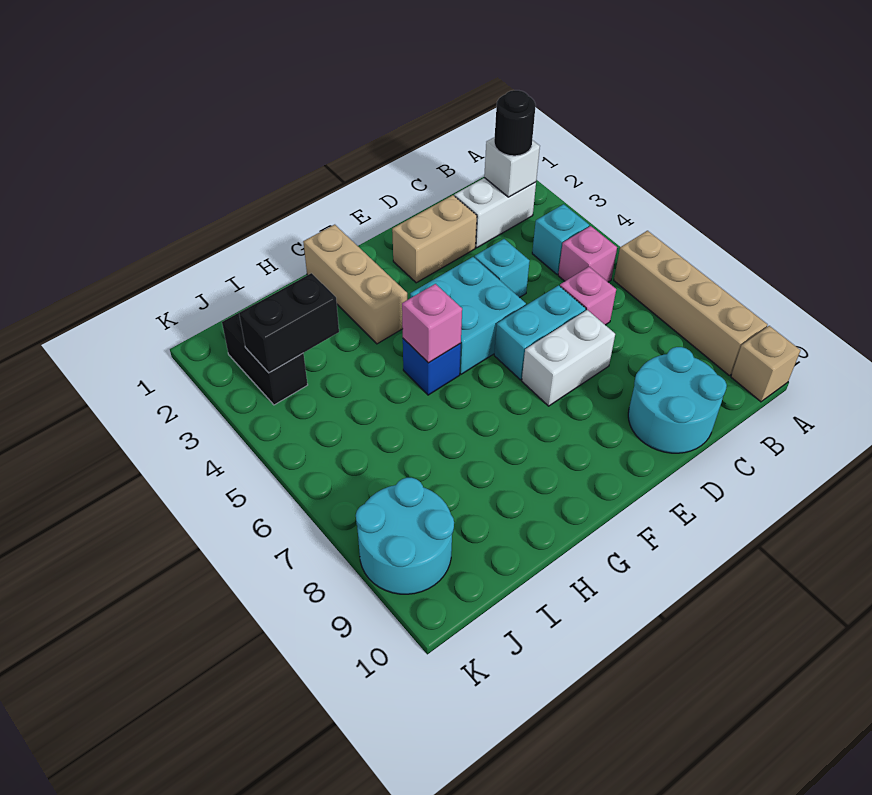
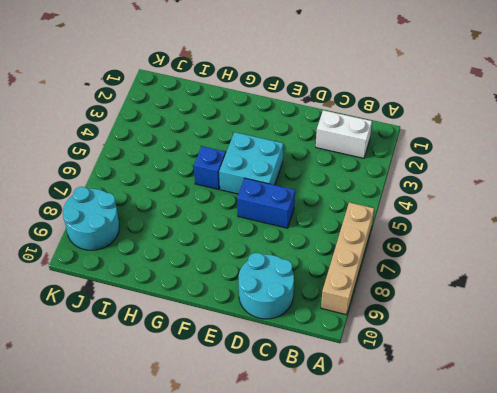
blue brick D6:E6 level 1 -> cyan brick D6:E6 level 1
none -> tan brick A10 level 1
none -> cyan brick B4 level 1
none -> pink brick B5 level 1

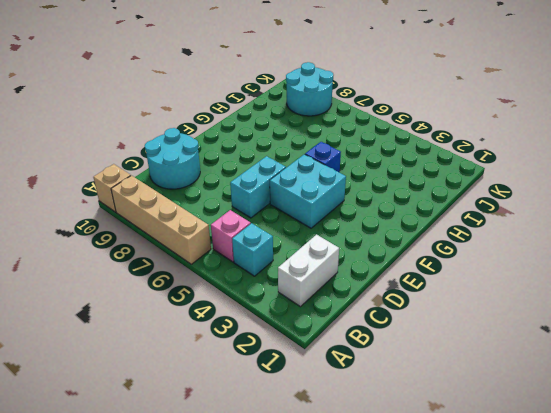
none -> pink brick C6 level 1
none -> tan brick D2:E2 level 1
none -> cyan brick D4 level 1

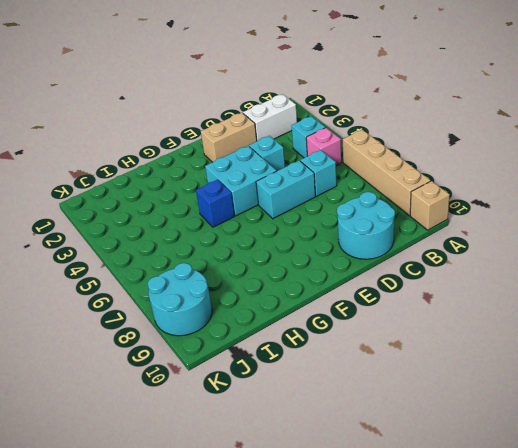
cyan brick C6 level 1 -> pink brick C6 level 1
none -> white brick D7:E7 level 1
none -> tan brick G1:G3 level 1
none -> black brick J2:J3 level 1

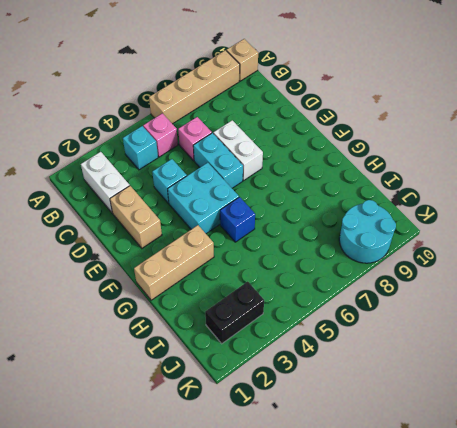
none -> cyan round brick C9:D10 level 1
none -> white brick B2 level 2
none -> pink brick G5 level 2

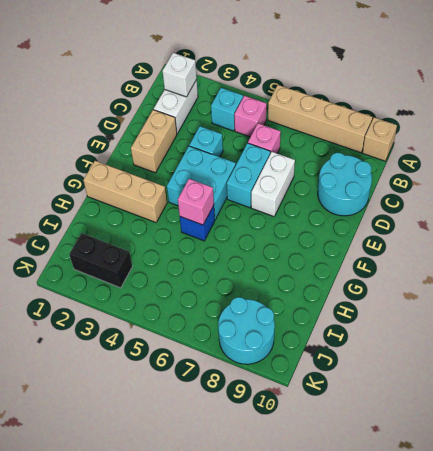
none -> black brick I3:J3 level 2
none -> black round brick B2 level 3

